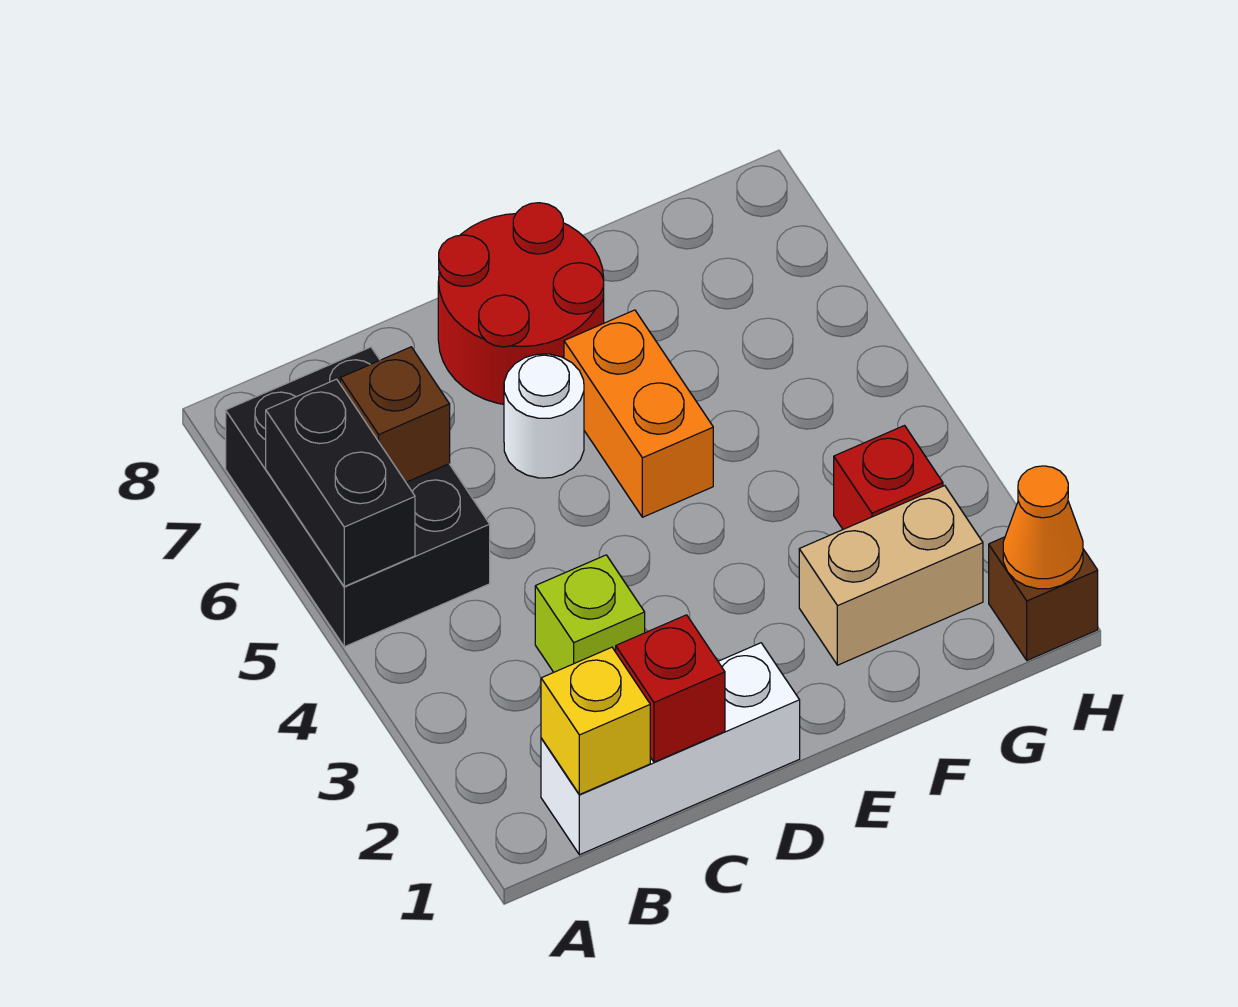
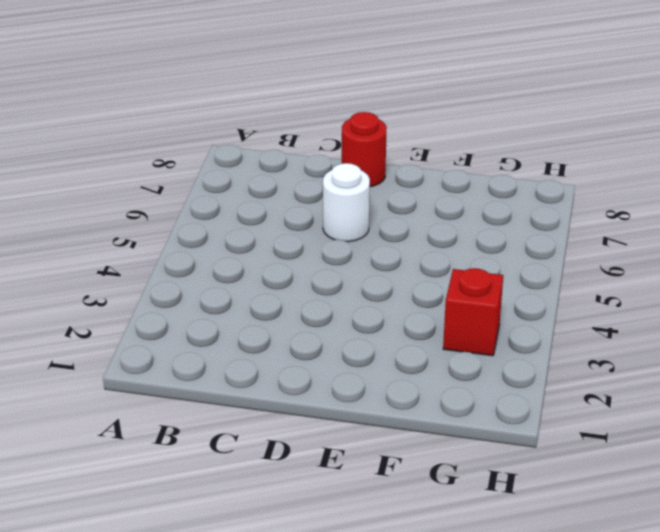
red round brick D8 level 1 -> red round brick D7:E8 level 1
none -> black brick A5:B7 level 1
none -> white brick B1:D1 level 1
none -> lime brick C3 level 1

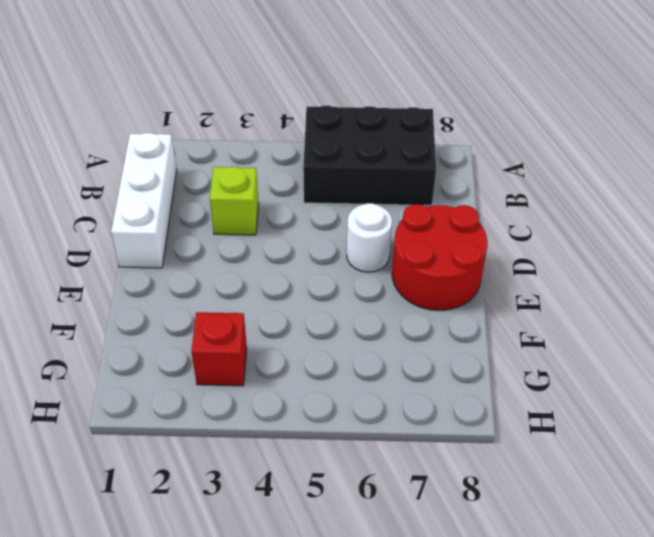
none -> orange brick E5:E6 level 1
none -> tan brick F2:G2 level 1
none -> brown brick H1 level 1

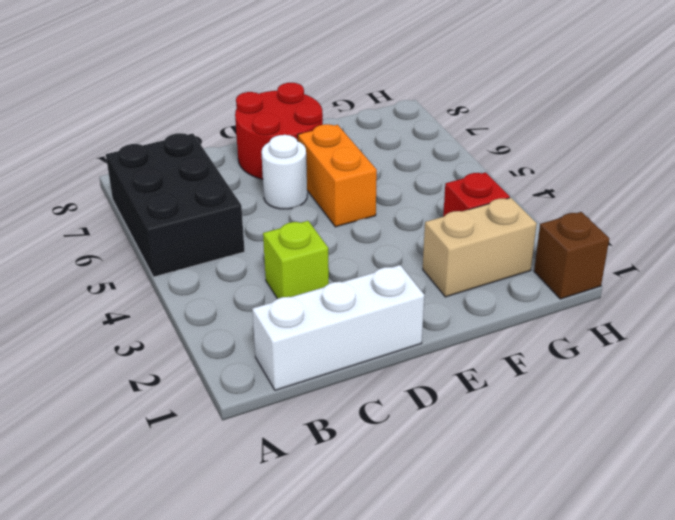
none -> black brick A5:A6 level 2
none -> yellow brick B1 level 2
none -> brown brick B6 level 2

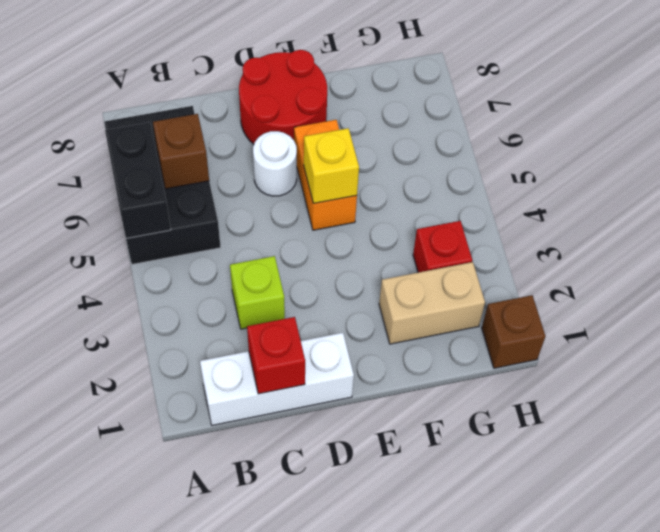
yellow brick E5 level 2 -> yellow brick B1 level 2
none -> orange cone H1 level 2

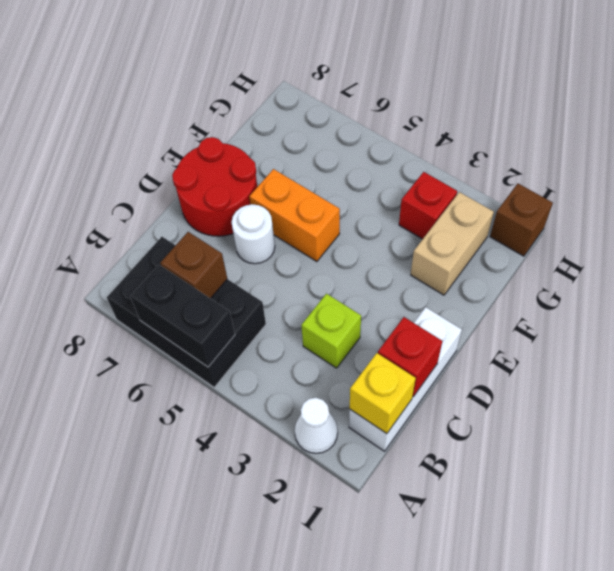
white cone A2 level 1 -> none
none -> orange cone H1 level 2

